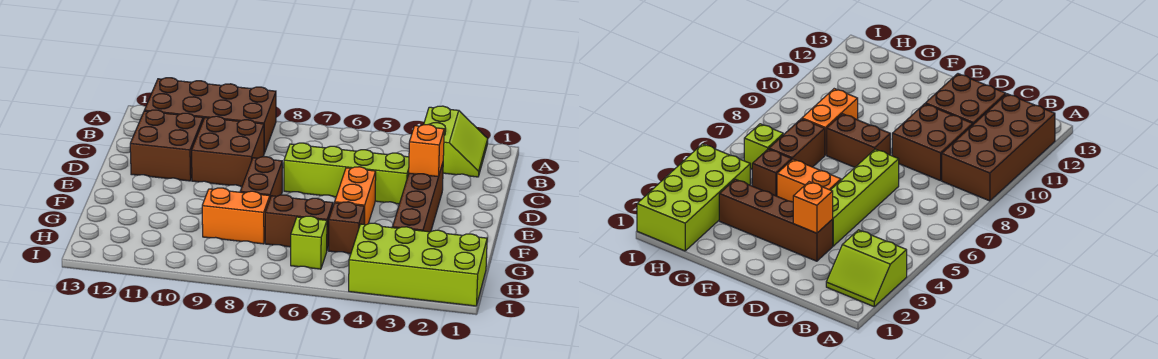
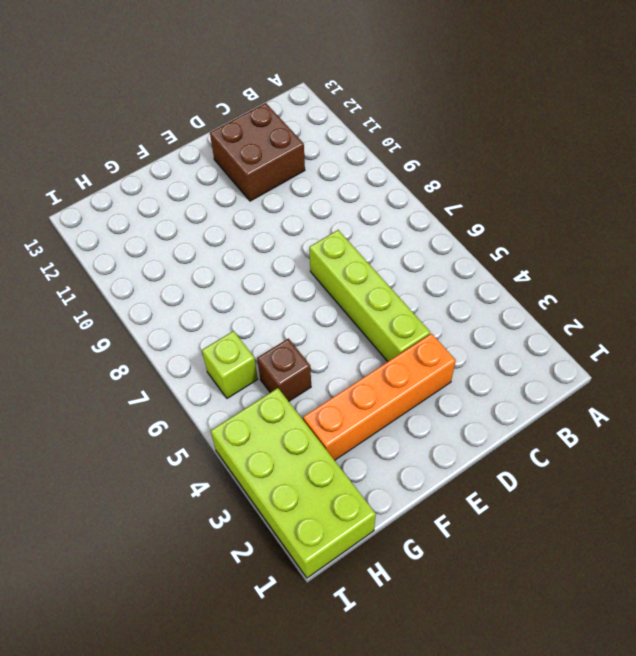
orange brick D3:G3 level 1 -> brown brick D3:G3 level 1
none -> lime slope A2:B3 level 1 top 3
none -> brown brick A9:B12 level 1
none -> brown brick C9:D10 level 1

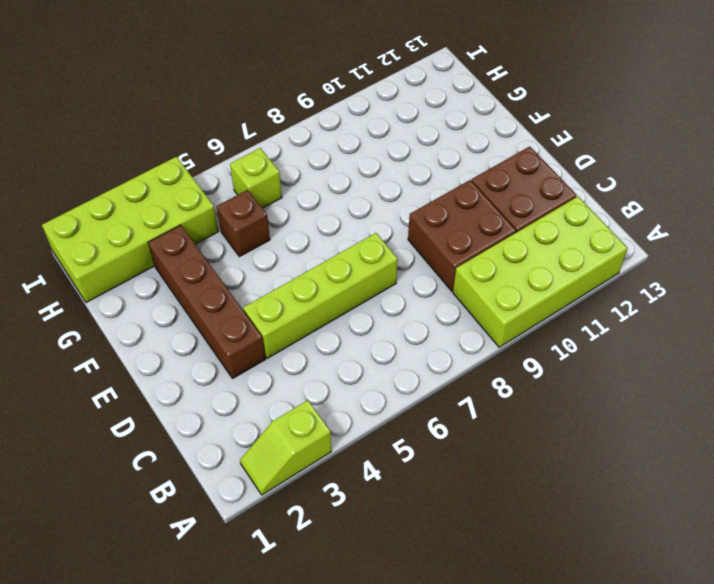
lime slope A2:A3 level 1 top 3 -> lime slope A2:B3 level 1 top 3
lime brick A9:B12 level 1 -> brown brick A9:B12 level 1
none -> orange brick E5:F5 level 1
none -> brown brick E8:F8 level 1
none -> brown brick G6:G7 level 1

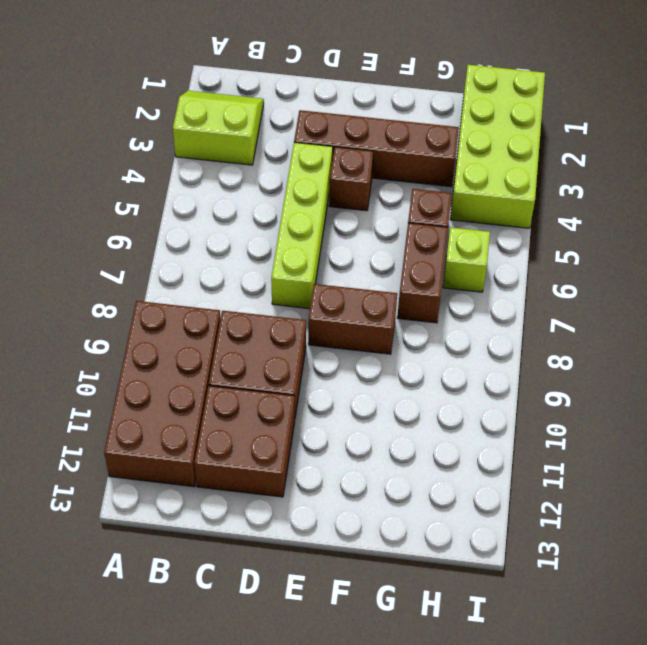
brown brick E4 level 1 -> none
none -> orange brick E5:F5 level 1
none -> orange brick G8:G9 level 1
none -> orange brick D3 level 2

